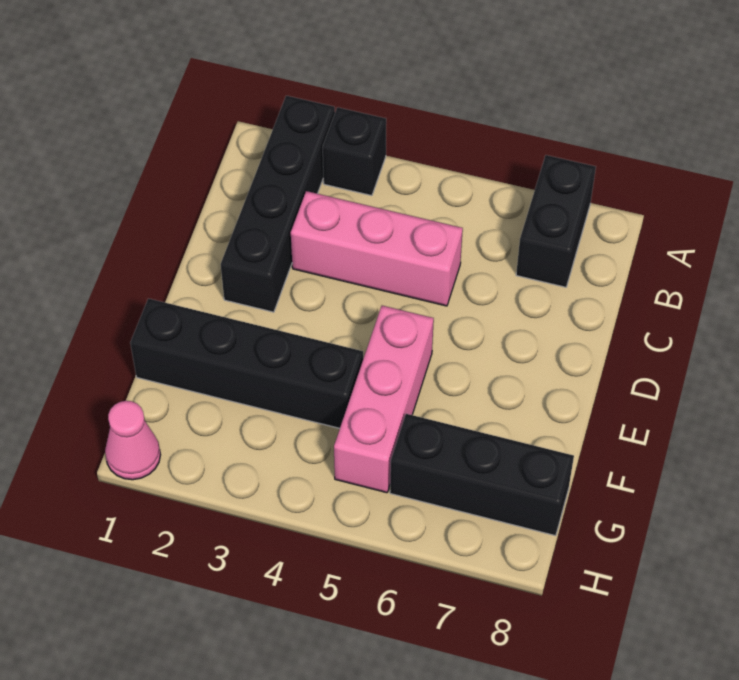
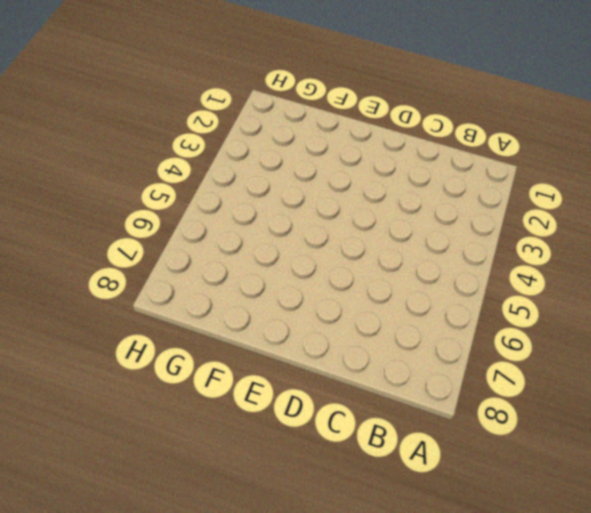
none -> black brick A2:D2 level 1
none -> black brick A3 level 1

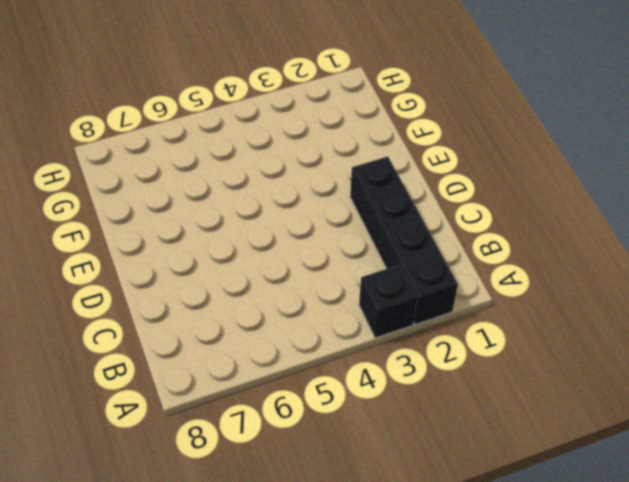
none -> black brick A7:B7 level 1
none -> pink brick C3:C5 level 1

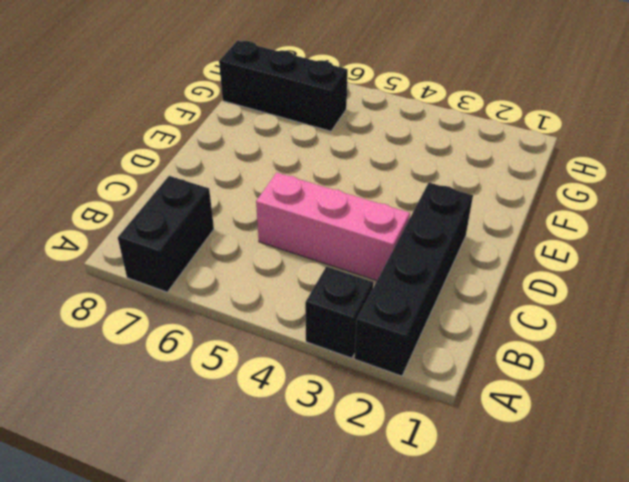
none -> pink brick E5:G5 level 1
none -> black brick F1:F4 level 1

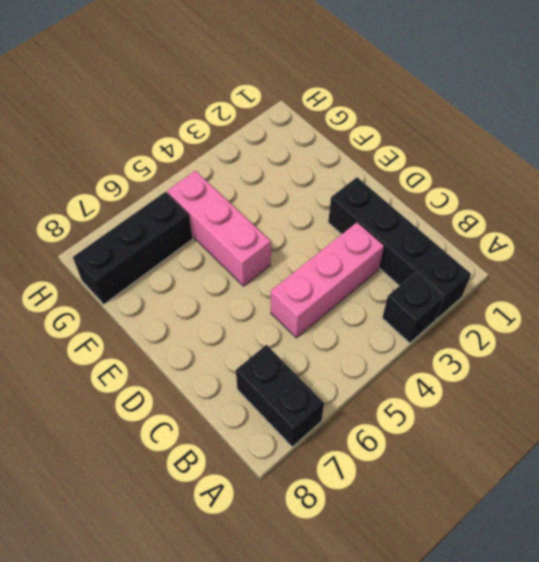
none -> black brick F1:F4 level 1
none -> pink cone H1 level 1

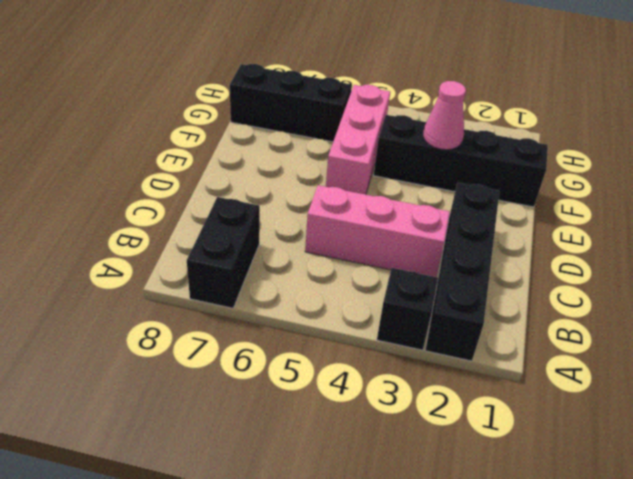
pink cone F3 level 2 -> pink cone H1 level 1

